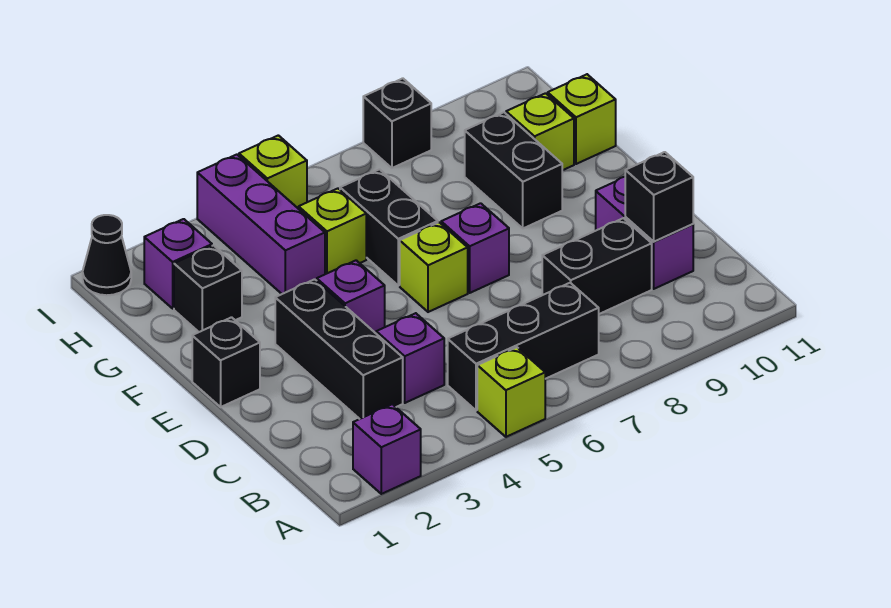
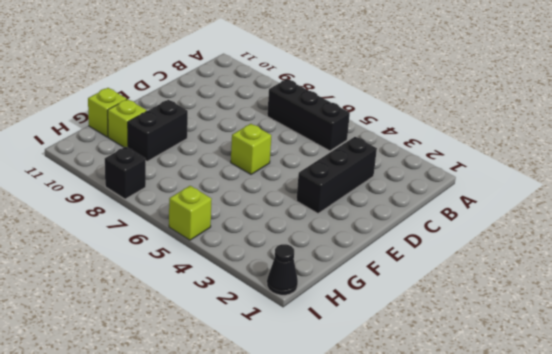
none -> purple brick A2 level 1
none -> lime brick A5 level 1
none -> purple brick C4 level 1

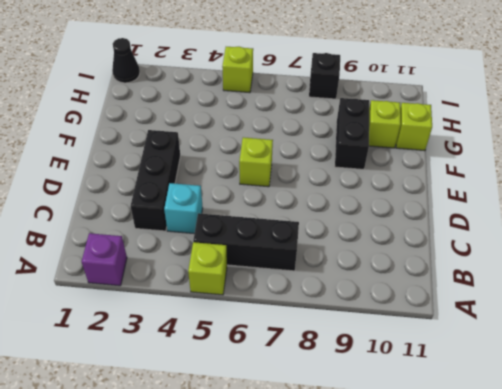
cyan brick C4 level 1 -> purple brick C4 level 1
none -> black brick C8:C9 level 1
none -> purple brick C10:D10 level 1
none -> black brick E1 level 1

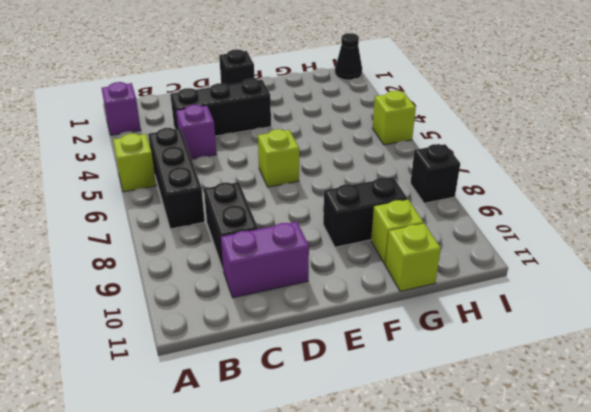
none -> purple brick E4 level 1
none -> purple brick E7 level 1
none -> black brick F6:G6 level 1

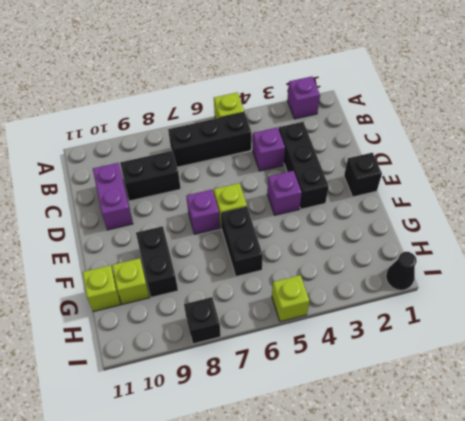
none -> black brick G2 level 1
none -> purple brick G4:I4 level 1
none -> lime brick G5 level 1

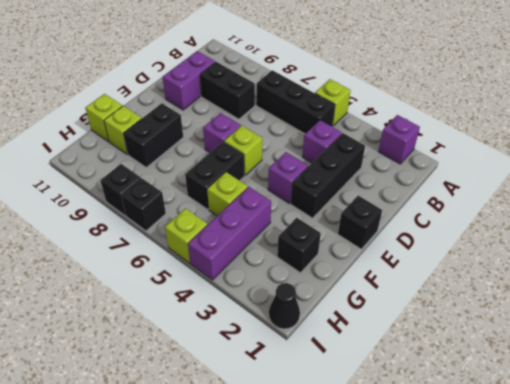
black brick I7 level 1 -> black brick C10 level 2
none -> purple brick H2 level 1

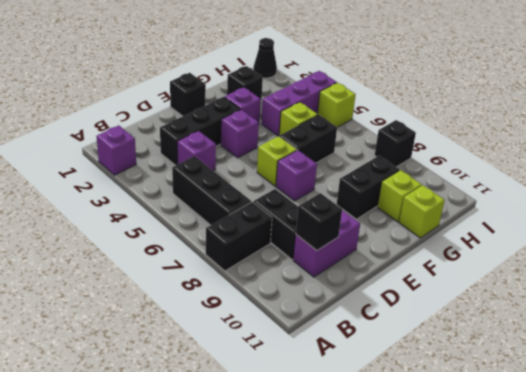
black brick A8:B8 level 1 -> none
purple brick F3 level 1 -> purple brick H2 level 1
none -> lime brick A5 level 1

